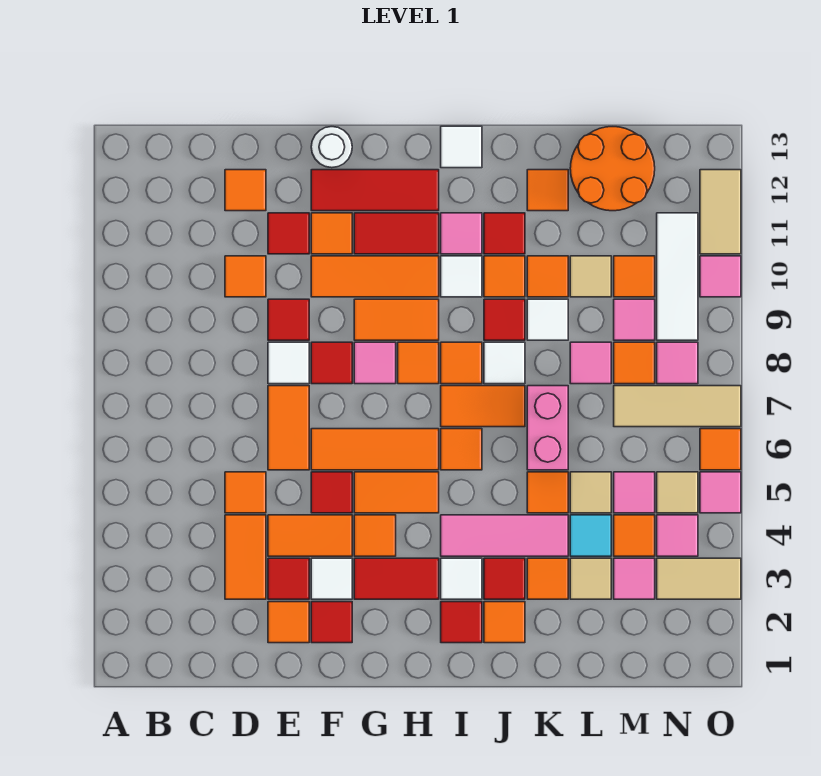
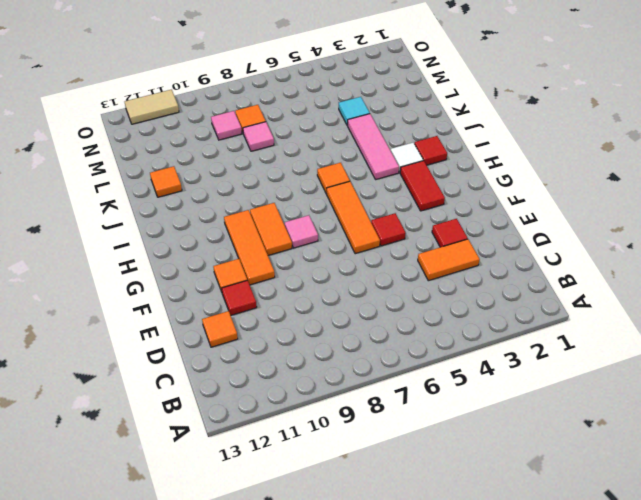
none -> orange tile D5 level 1
none -> orange tile D10 level 1
none -> orange tile E2 level 1
none -> orange tile E4:F4 level 1

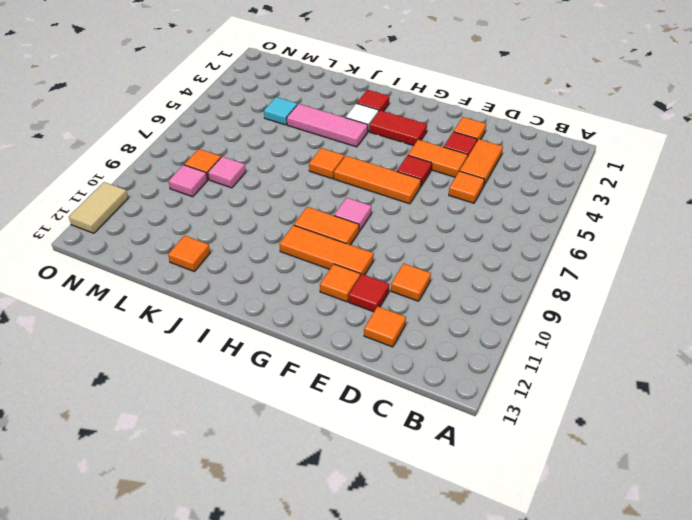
none -> orange tile E6:E7 level 1
none -> white tile E8 level 1
none -> red tile E9 level 1
none -> red tile F2 level 1

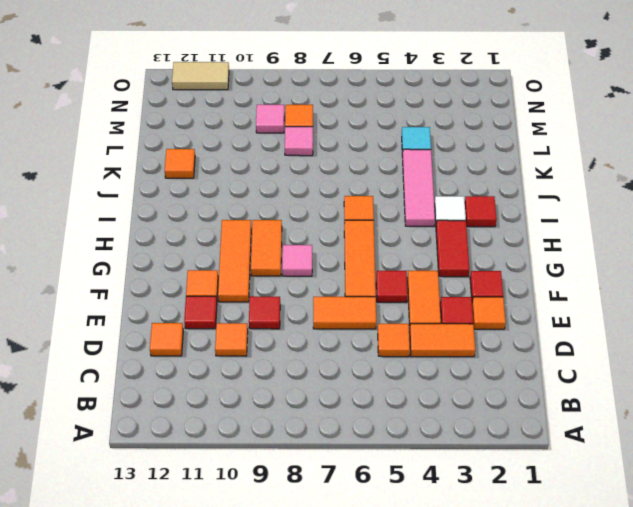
none -> white tile E8 level 1
none -> white tile F3 level 1
none -> red tile F8 level 1
none -> red tile F12:H12 level 1

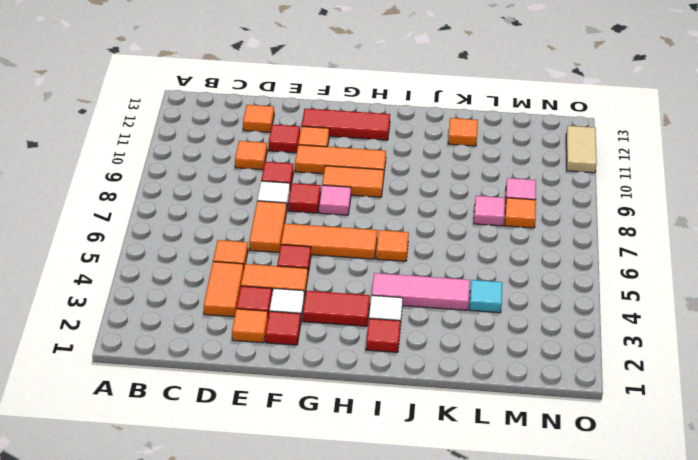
none -> white round brick F13 level 1
none -> orange tile G4 level 1
none -> orange tile G5:H5 level 1
none -> red tile G11:H11 level 1

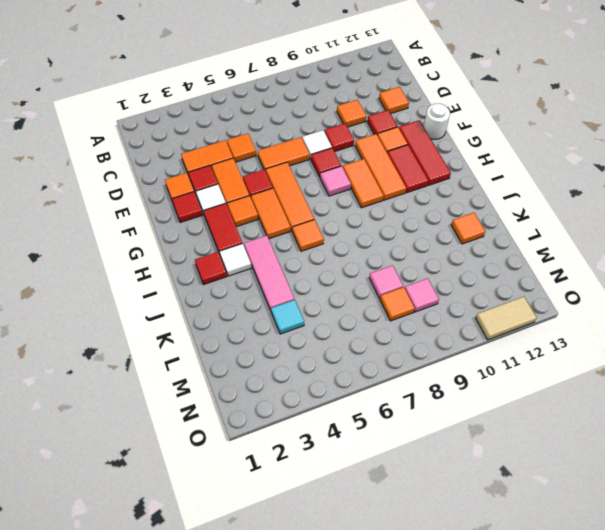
none -> orange tile H8 level 1
none -> orange tile I7:J7 level 1
none -> orange tile I8 level 1
none -> white tile I10 level 1

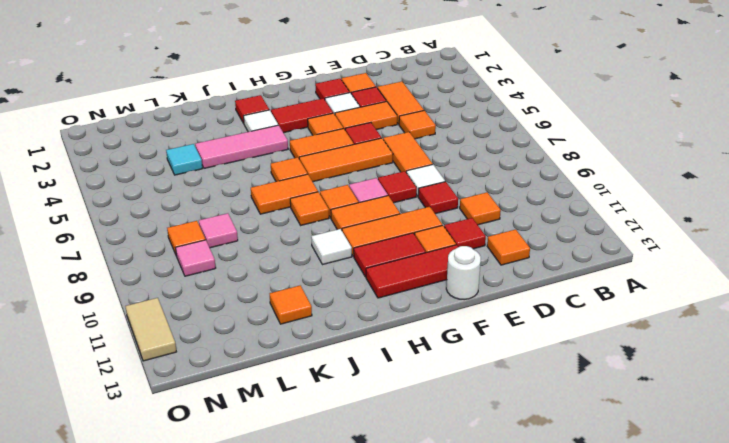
none -> pink tile I11 level 1
none -> white tile I13 level 1
none -> orange tile J2 level 1
none -> red tile J3 level 1

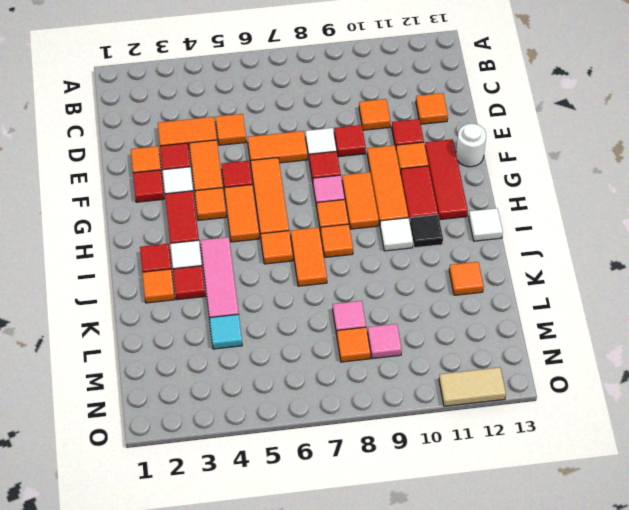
black tile I11 level 1 -> pink tile I11 level 1
none -> white tile J8 level 1
none -> red tile J9 level 1
none -> orange tile J10 level 1
none -> red tile J11 level 1

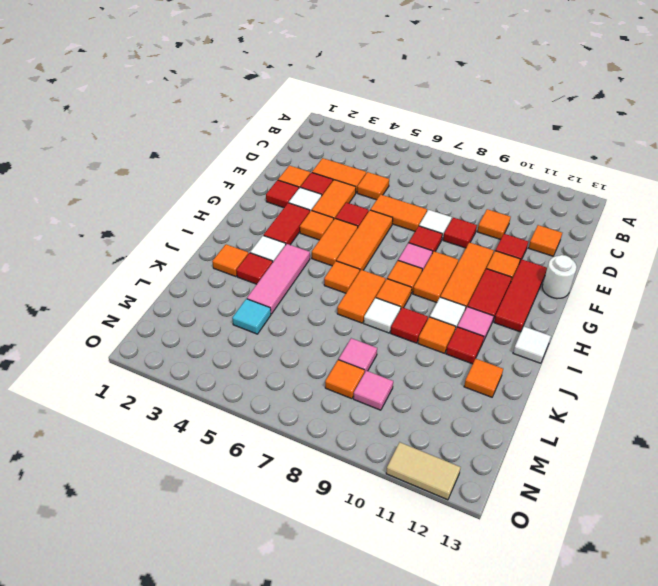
none -> red tile I2 level 1
none -> orange tile K3 level 1
none -> orange tile K5 level 1
none -> pink brick K6:K7 level 1

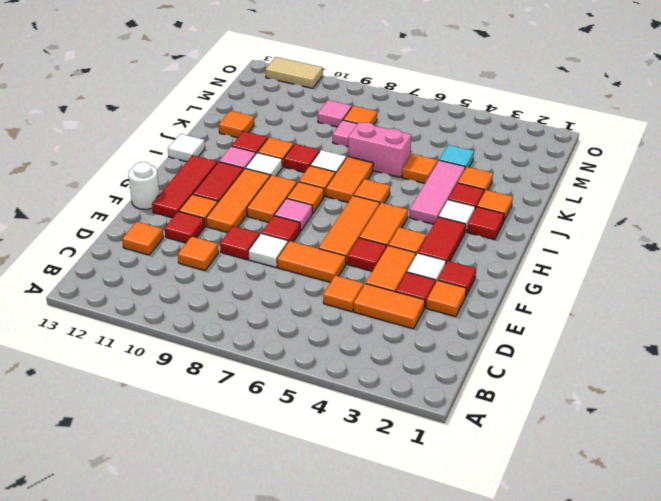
none -> white tile K9 level 1
none -> orange tile K10 level 1
none -> tan tile L3 level 1
none -> tan tile L5 level 1

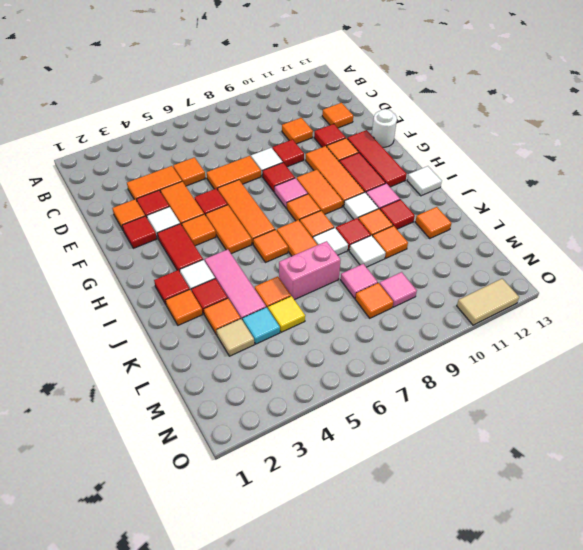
yellow tile L5 level 1 -> tan tile L5 level 1
none -> tan tile L10 level 1
none -> orange round brick L12:M13 level 1
none -> pink tile M3 level 1
none -> orange tile M4 level 1

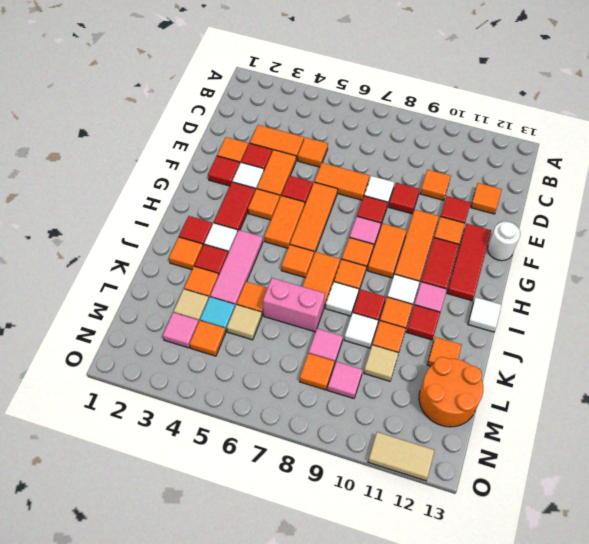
none -> pink tile M5 level 1
none -> tan tile M7:O7 level 1
none -> orange tile M10 level 1
none -> tan tile N3:O3 level 1

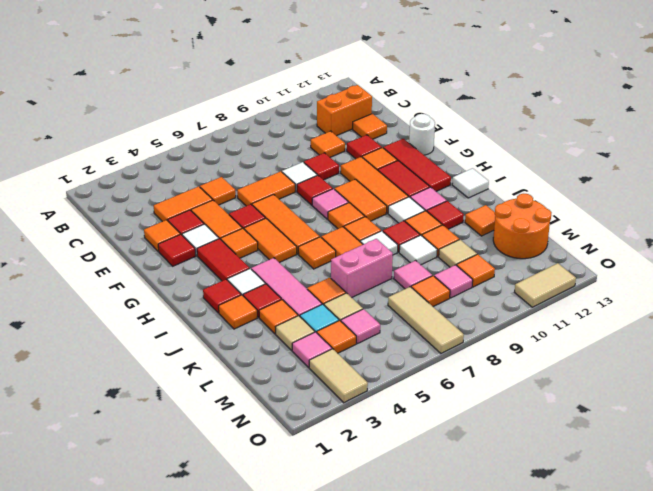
orange brick C11:C12 level 1 -> none
none -> pink tile N4 level 1
none -> tan tile N5 level 1
none -> pink tile N8 level 1
none -> white tile N9:N11 level 1

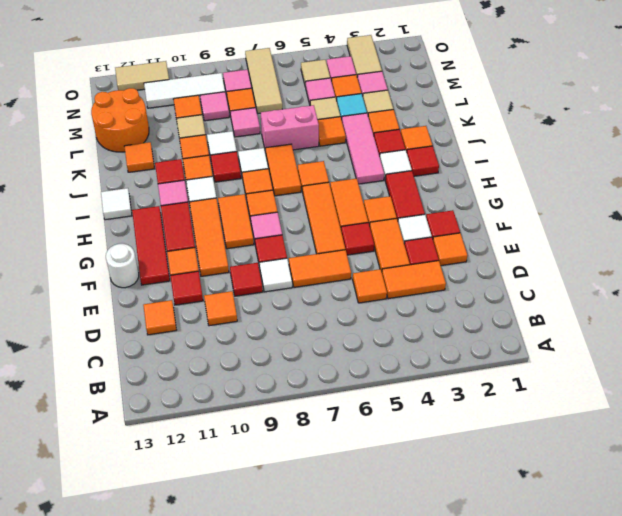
none -> pink tile O5 level 1
none -> orange tile O6 level 1
none -> pink tile O10 level 1

